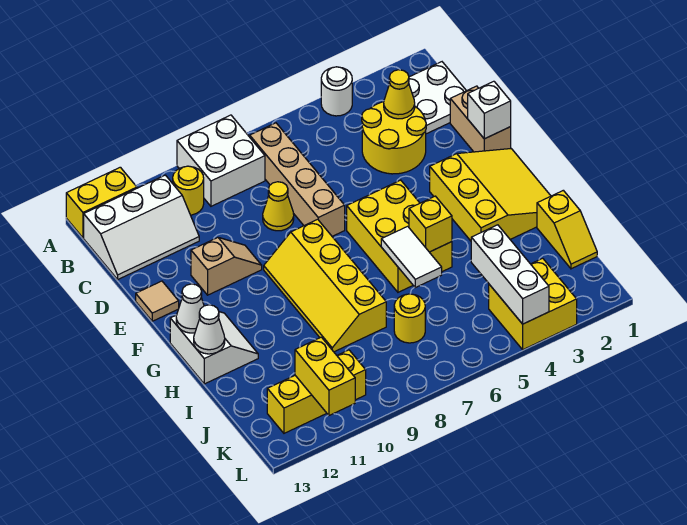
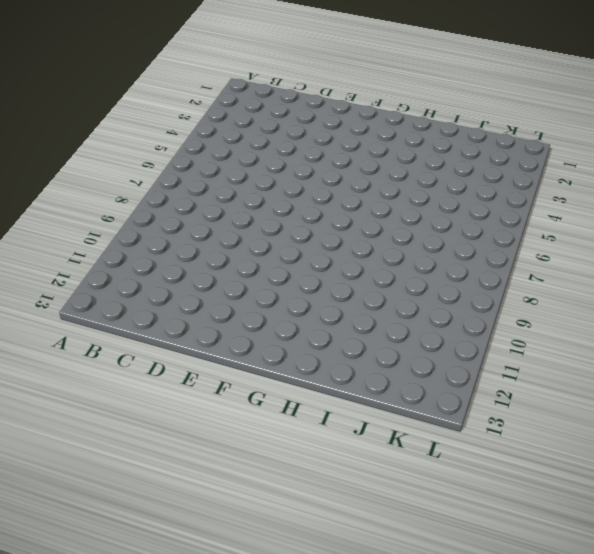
none -> white round brick A4 level 1
none -> white brick A8:B9 level 1
none -> yellow brick A12:A13 level 1

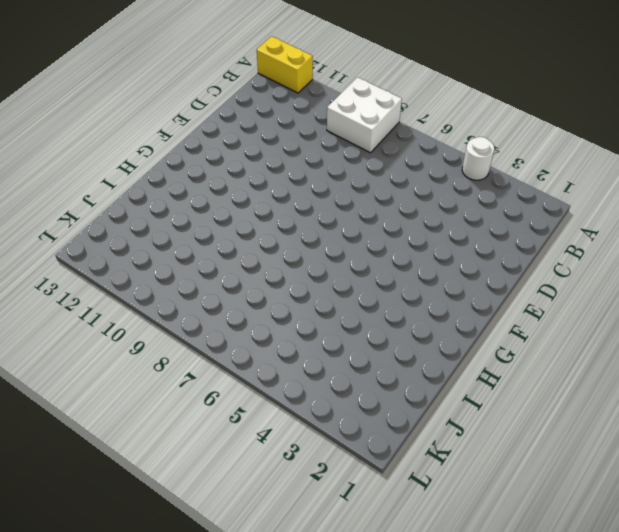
none -> white plate B1:C2 level 1
none -> tan brick B7:E7 level 1
none -> yellow round brick B10 level 1

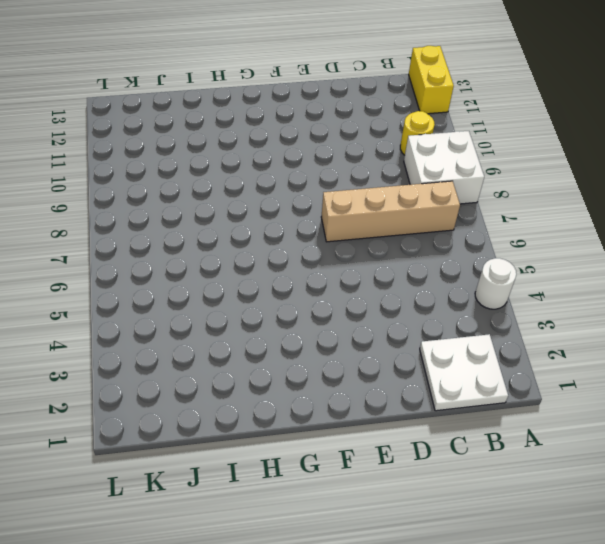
none -> white slope B11:C13 level 1 top B
none -> yellow round brick C3:D4 level 1
none -> tan brick D1:E1 level 1

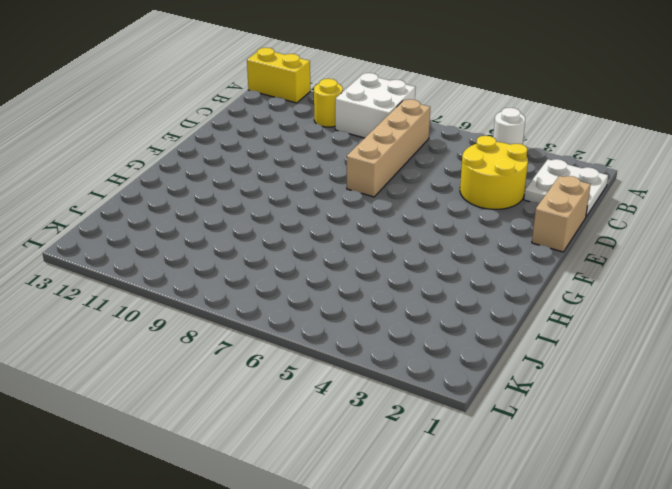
none -> white slope B11:C13 level 1 top B
none -> yellow cone D8 level 1
none -> tan slope E10:E11 level 1 top 11

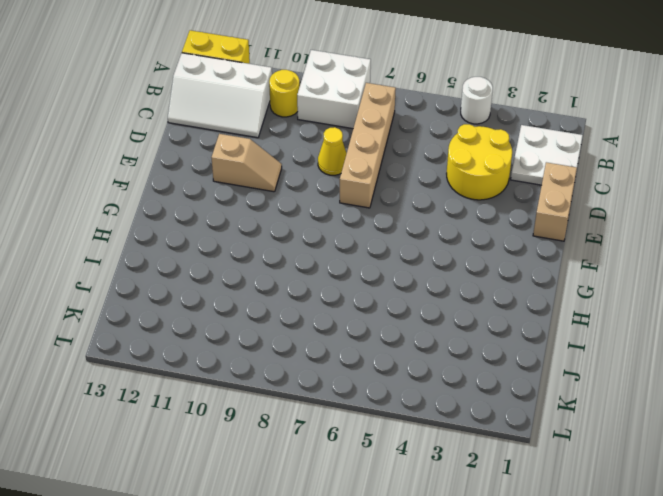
none -> tan tile E13 level 1
none -> yellow slope F1:H3 level 1 top 3
none -> yellow brick F5:H6 level 1

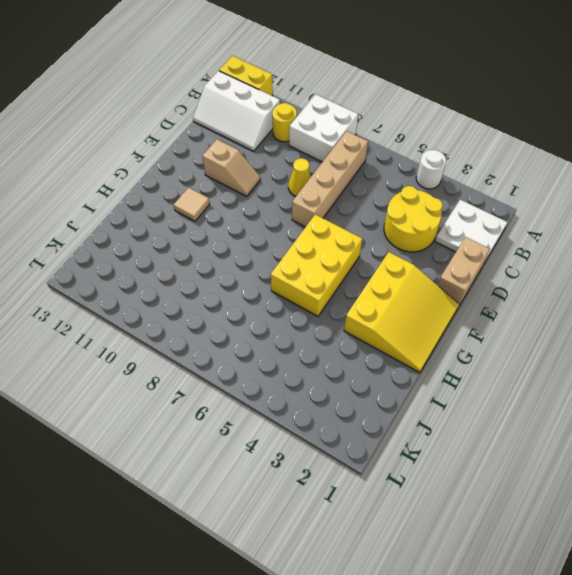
tan tile G11 level 1 -> tan tile E13 level 1
none -> yellow slope F8:I9 level 1 top 8
none -> white slope G12:H13 level 1 top 13
none -> yellow slope I1:J1 level 1 top I

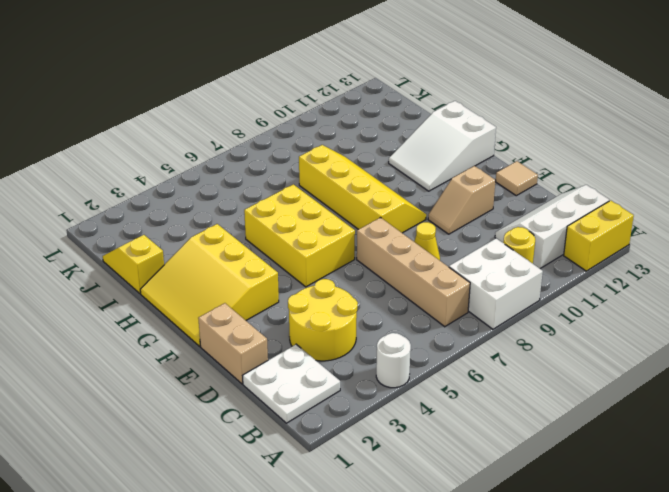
white slope G11:H13 level 1 top 13 -> white slope G12:H13 level 1 top 13
none -> yellow round brick J7 level 1
none -> yellow brick K3:L4 level 1
none -> yellow brick K10:K12 level 1

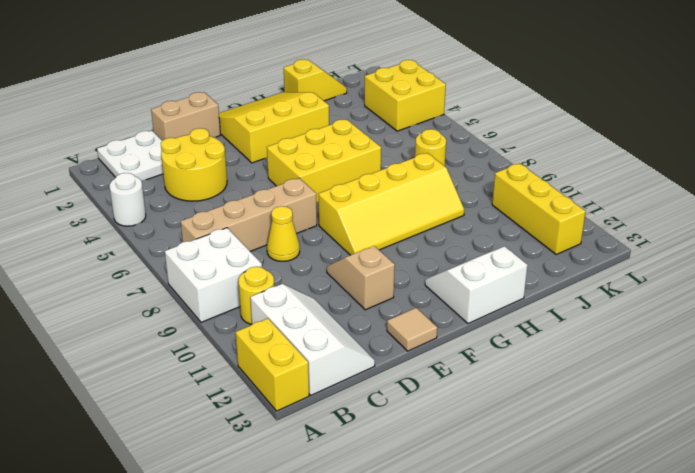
none -> yellow cone C3 level 2
none -> white brick E1 level 2
none -> white cone G13 level 2

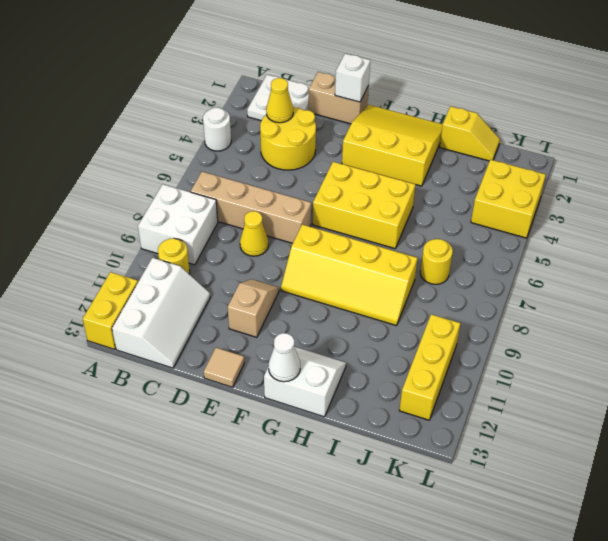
none -> yellow brick H5 level 2
none -> white tile H6:I6 level 2
none -> white cone H13 level 2

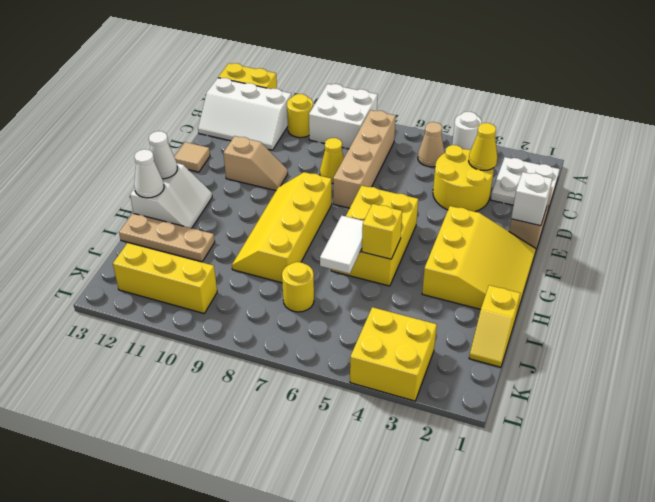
tan cone B5 level 1 -> none
tan plate I11:I13 level 1 -> none
none -> white brick J4:L4 level 2
none -> yellow brick K11:L11 level 2

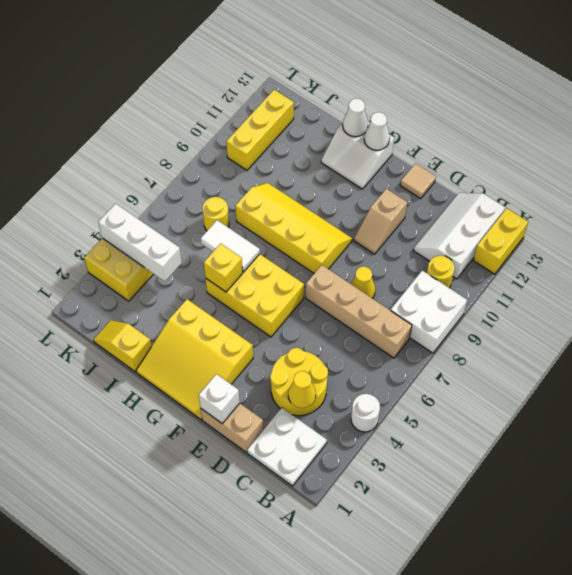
none -> yellow brick K11:L11 level 2

